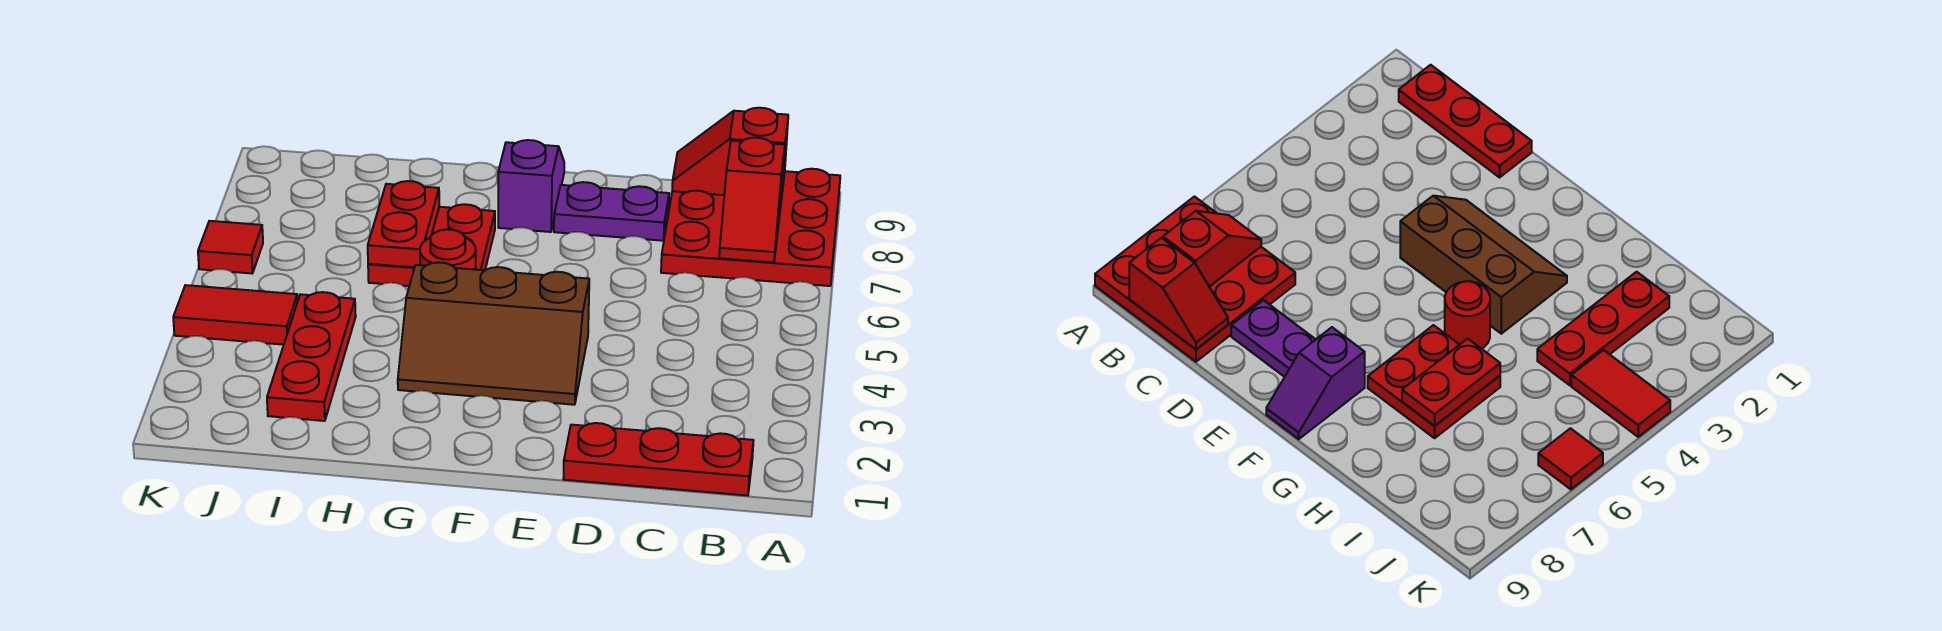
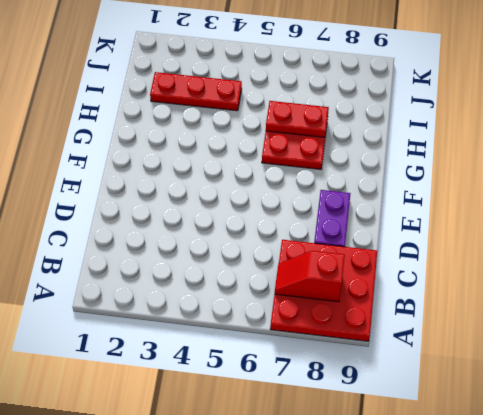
none -> red plate B1:D1 level 1
none -> brown slope E3:G4 level 1 top 4
none -> purple slope F8:F9 level 1 top 8

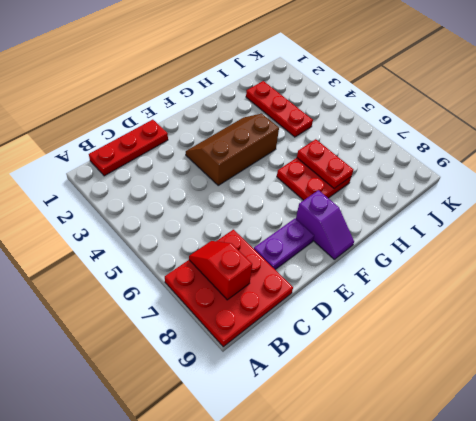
none -> red round brick G5 level 1
none -> red tile J4:K4 level 1
none -> red tile K6 level 1

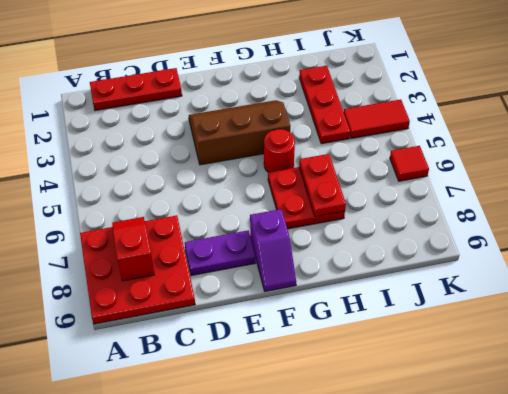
none -> red slope B9:C9 level 2 top B

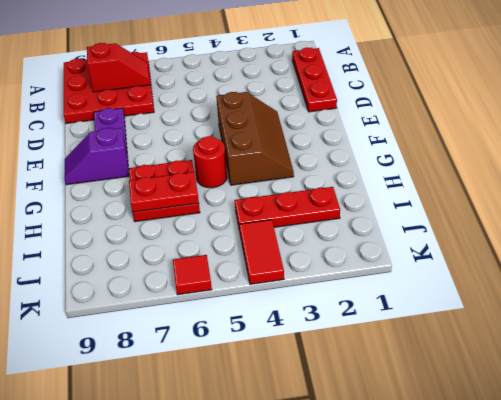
none -> red slope B9:C9 level 2 top B

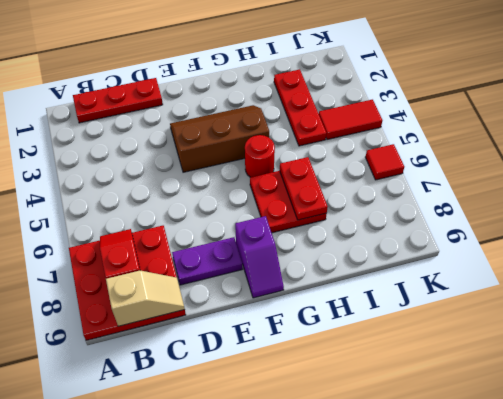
tan slope B9:C9 level 2 top B -> red slope B9:C9 level 2 top B

